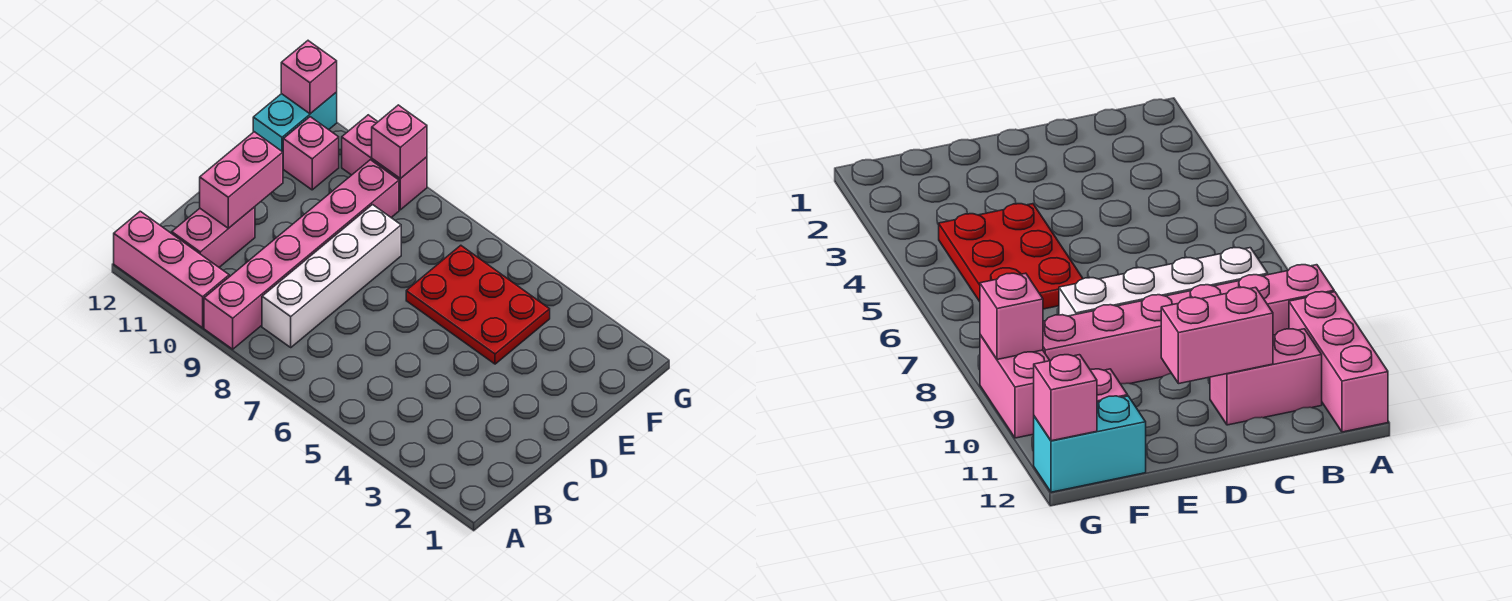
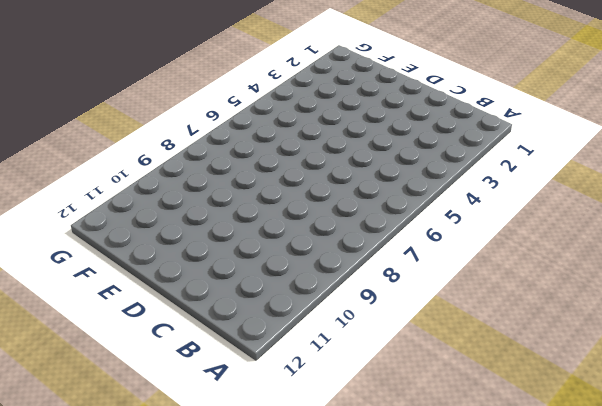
none -> pink brick A9:F9 level 1
none -> pink brick A10:A12 level 1

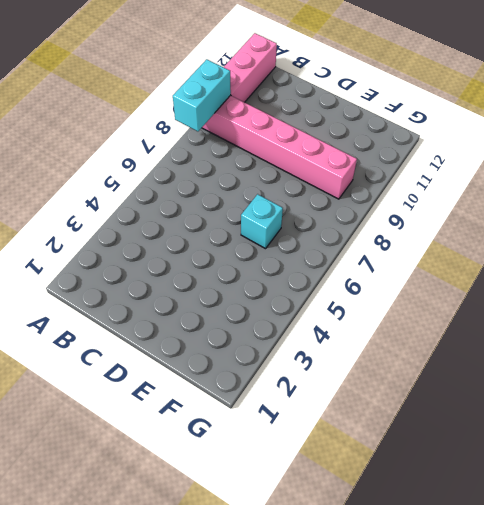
cyan brick A8:A9 level 2 -> cyan brick F12:G12 level 1
cyan brick E6 level 1 -> red plate E4:F6 level 1
none -> white brick B8:E8 level 1
none -> pink brick B11:C11 level 1

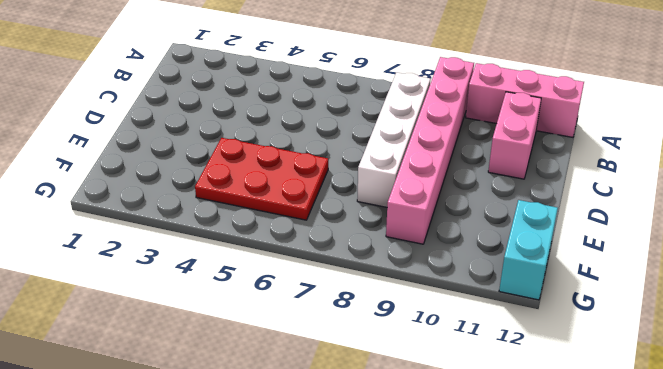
none -> pink brick F11 level 1
none -> pink brick G9:G10 level 1

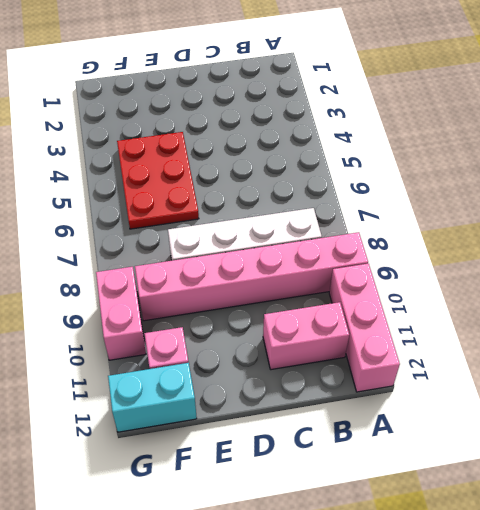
none -> pink brick C11:D11 level 2
none -> pink brick G9 level 2

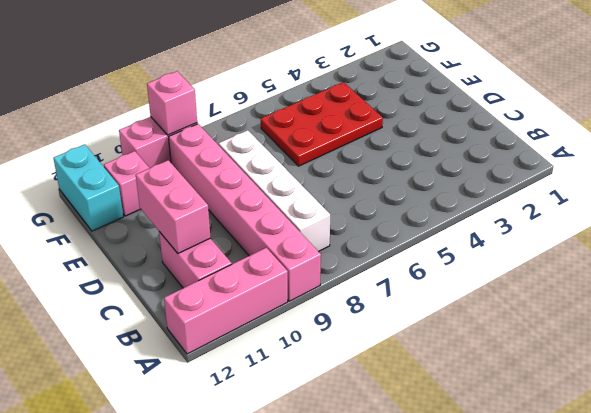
none -> pink brick G12 level 2

